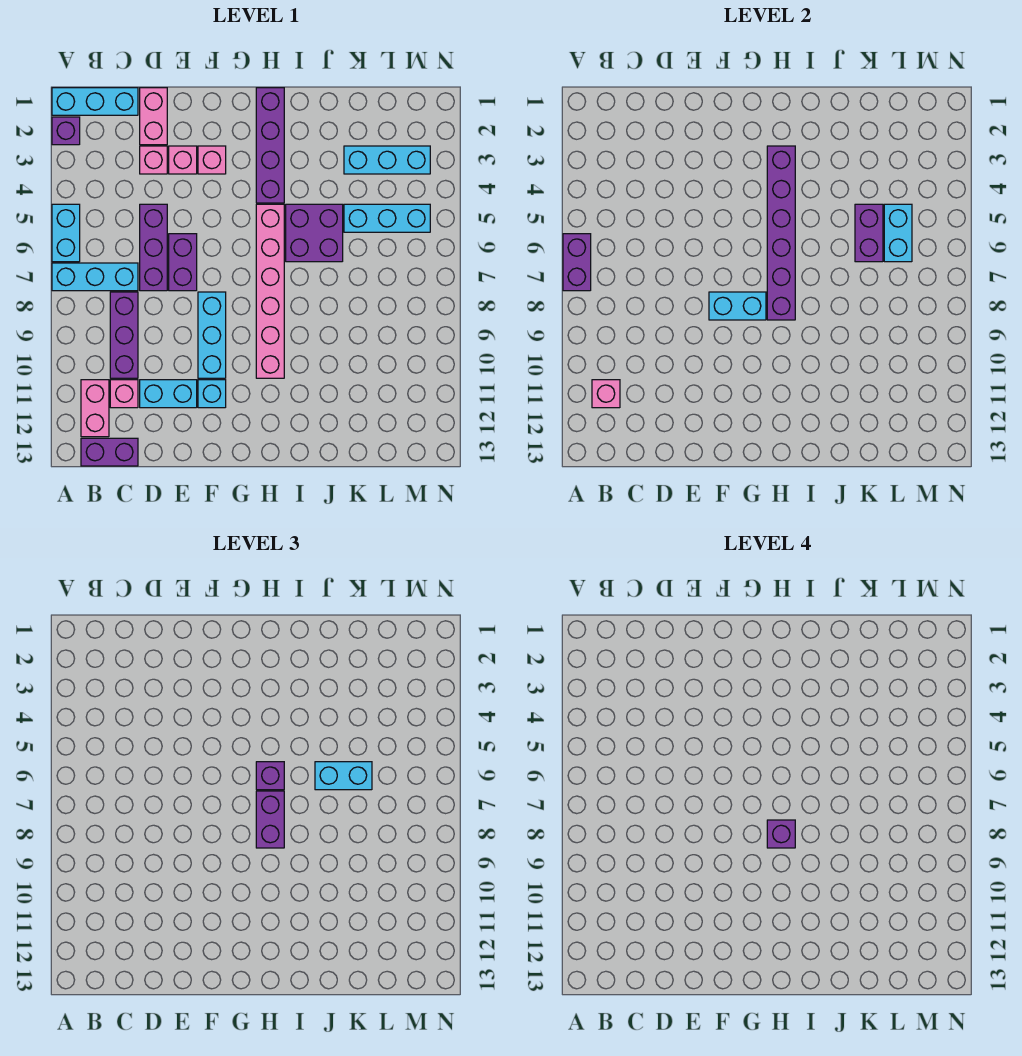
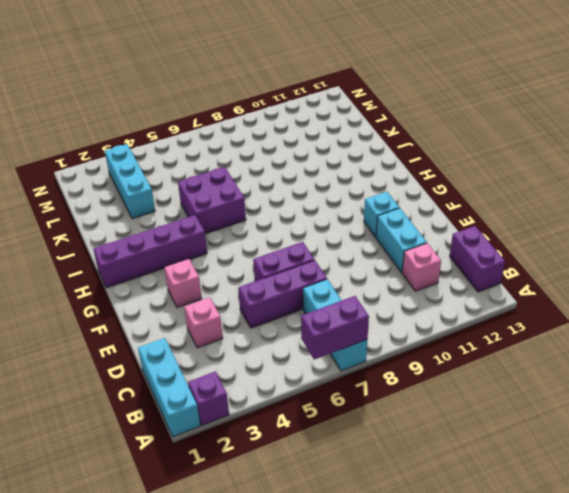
none -> cyan brick A5:A6 level 1
none -> pink brick B11:B12 level 1
none -> purple brick C8:C10 level 1
none -> pink brick D1:D2 level 1

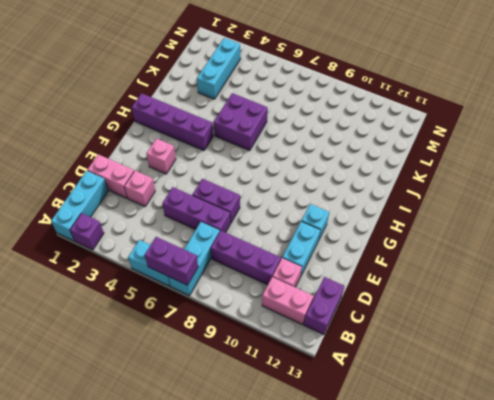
none -> pink brick E3 level 1
none -> cyan brick F8:F10 level 1
none -> pink brick H5:H10 level 1
none -> cyan brick K5:M5 level 1

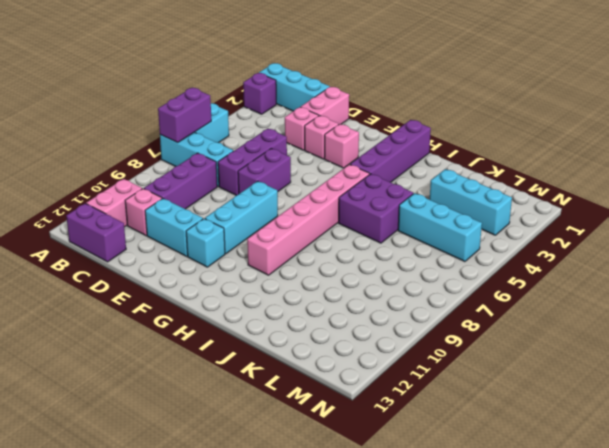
none -> pink brick B11 level 2
none -> cyan brick F8:G8 level 2
none -> purple brick H3:H8 level 2
none -> purple brick K5:K6 level 2

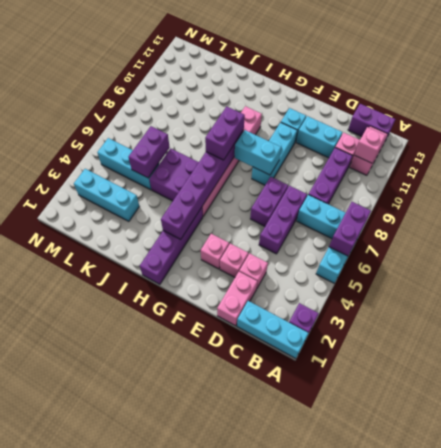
none -> cyan brick L5:L6 level 2
none -> purple brick H6 level 3
none -> cyan brick J6:K6 level 3
none -> purple brick H8 level 4

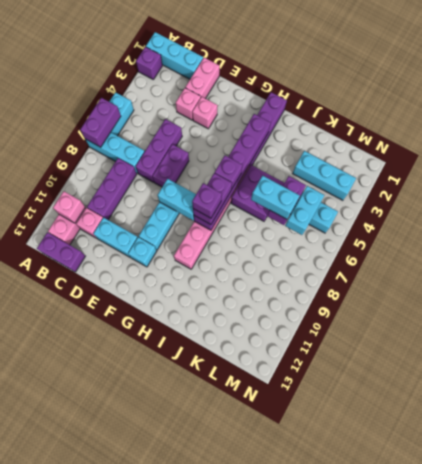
none -> pink brick F3 level 1

